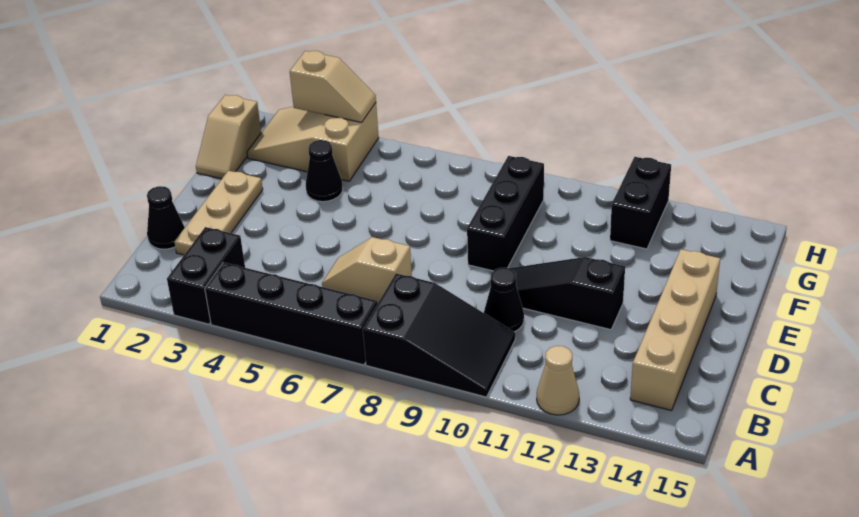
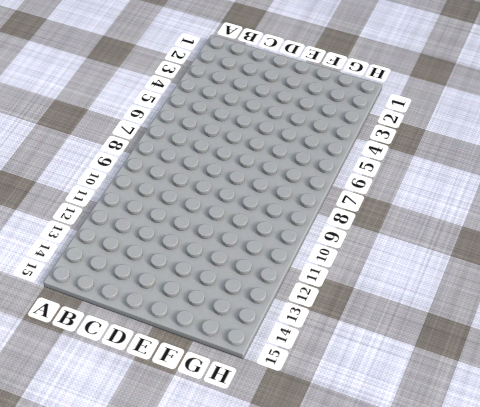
none -> black brick A3:B3 level 1
none -> black brick A4:A7 level 1
none -> black slope A8:B10 level 1 top 8

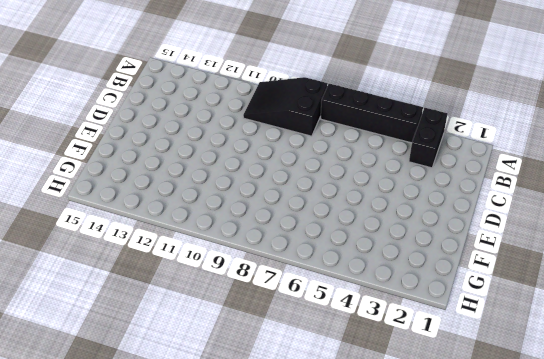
none -> tan cone A12 level 1
none -> tan brick B14:E14 level 1
none -> black cone C1 level 1

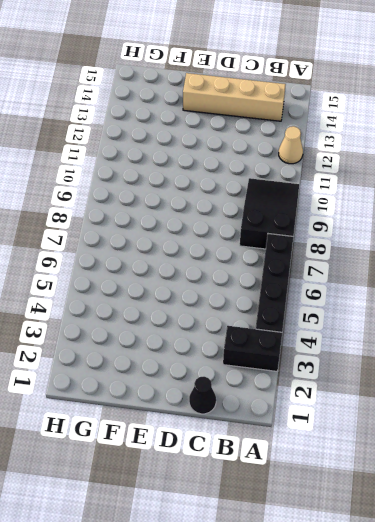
none -> tan plate C2:E2 level 1
none -> tan slope C6:C7 level 1 top 7
none -> black cone C10 level 1

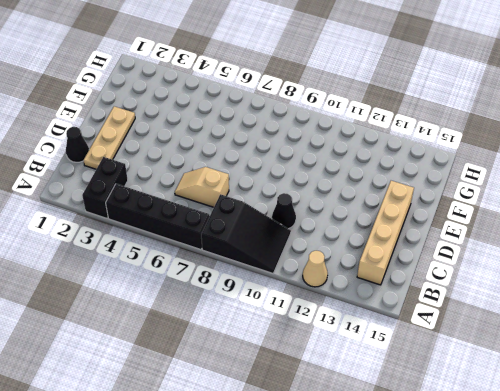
none -> black slope D10:D12 level 1 top 12
none -> black brick E9:G9 level 1
none -> tan slope F1:G1 level 1 top G

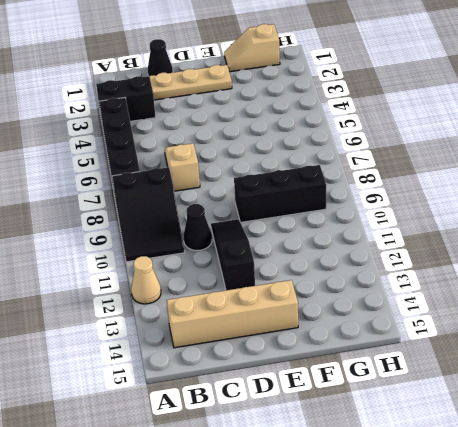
none -> black cone F4 level 1
none -> tan slope G2:H4 level 1 top 4
none -> black brick G12:H12 level 1

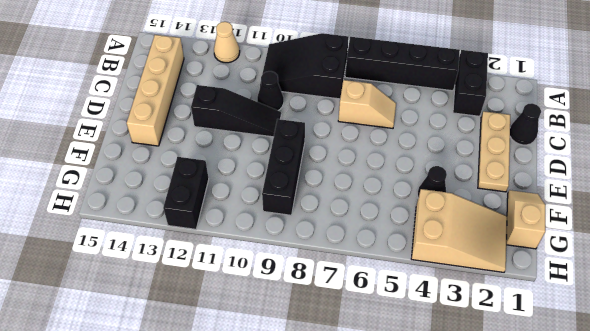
none -> tan slope H3:H4 level 2 top 3

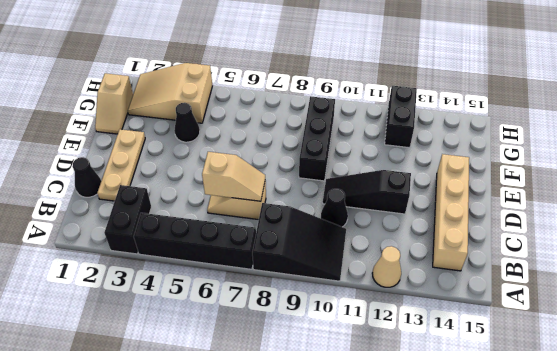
tan slope C6:C7 level 2 top 6 -> tan slope H3:H4 level 2 top 3

